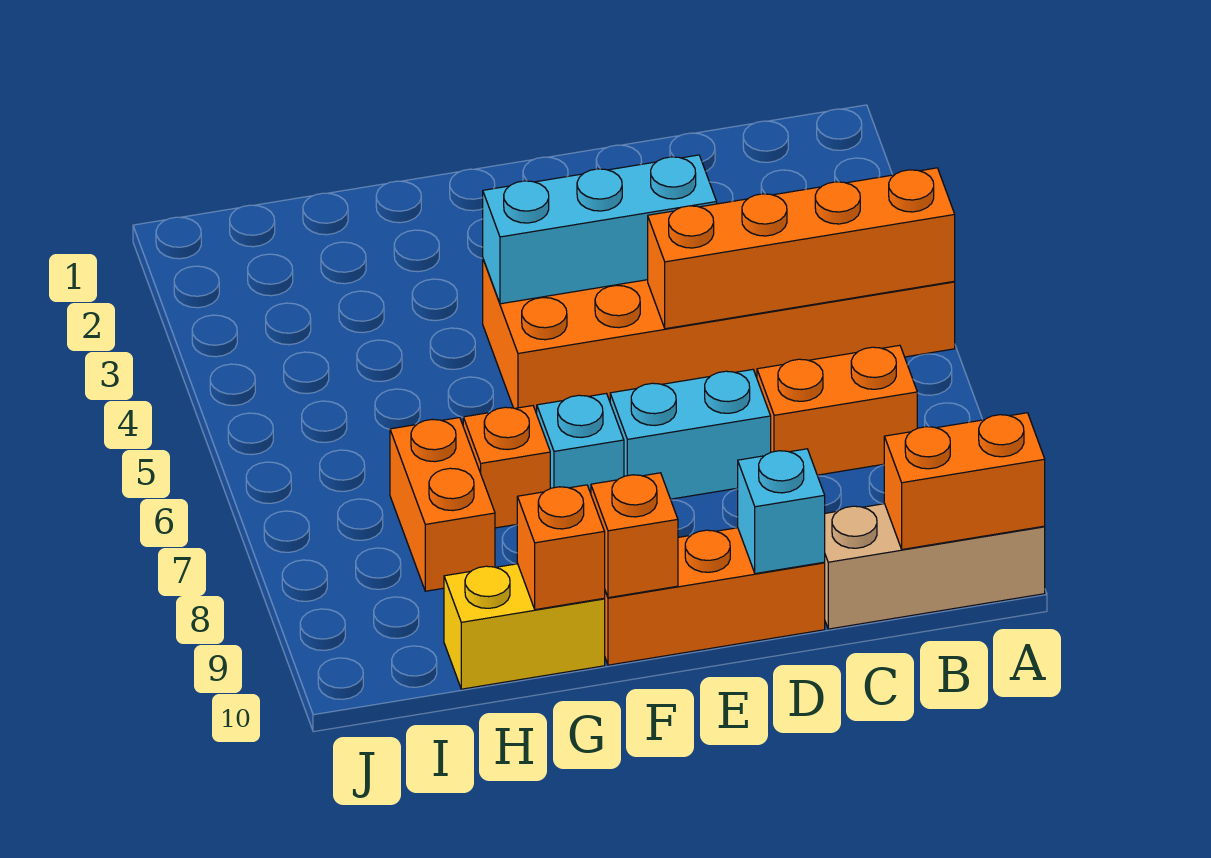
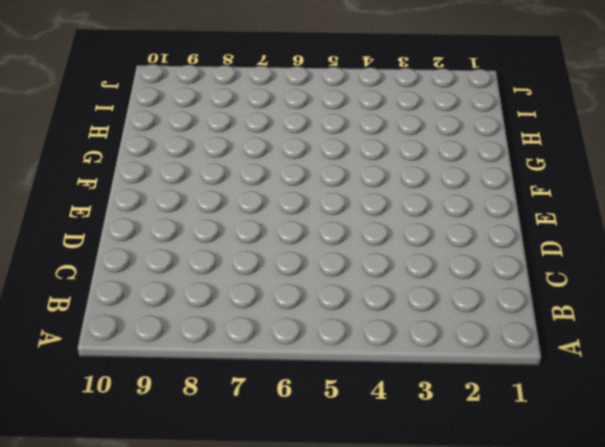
none -> orange brick A4:F5 level 1
none -> tan brick A10:C10 level 1
none -> orange brick B7:C7 level 1

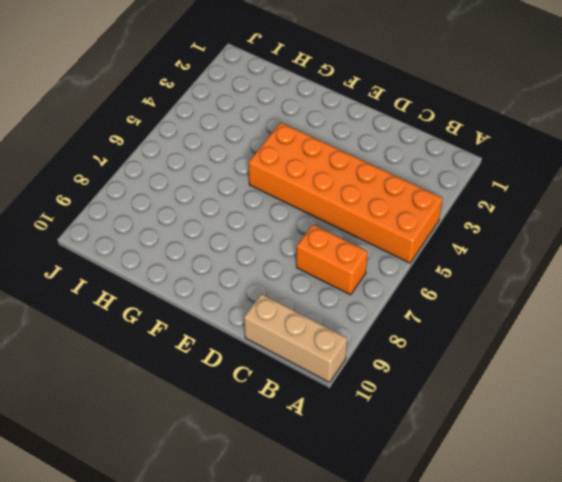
none -> cyan brick D7:E7 level 1
none -> orange brick D10:F10 level 1
none -> cyan brick F7 level 1

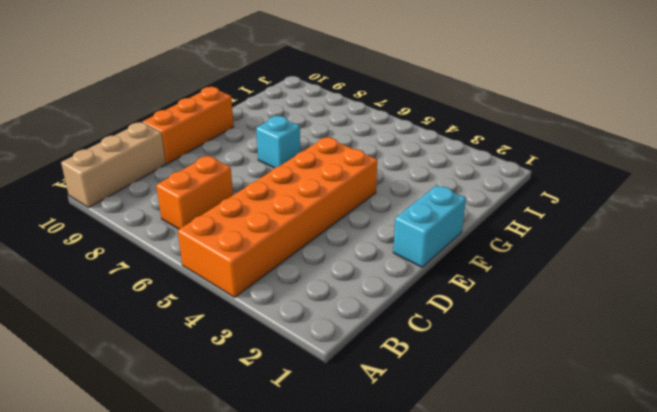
cyan brick E1:F1 level 1 -> cyan brick D7:E7 level 1
none -> orange brick G7 level 1
none -> yellow brick G10:H10 level 1
none -> orange brick H7:H8 level 1

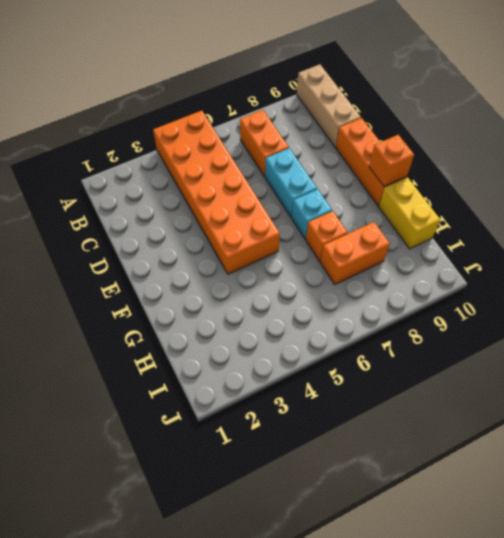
none -> orange brick A5:D5 level 2
none -> orange brick A10:B10 level 2
none -> cyan brick D4:F4 level 2

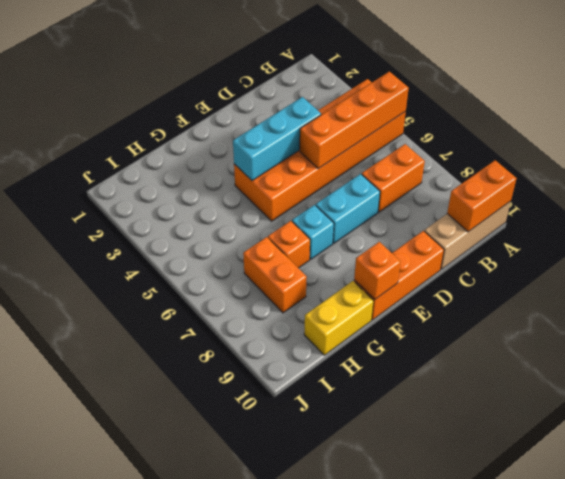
none -> cyan brick D10 level 2
none -> orange brick G10 level 2

